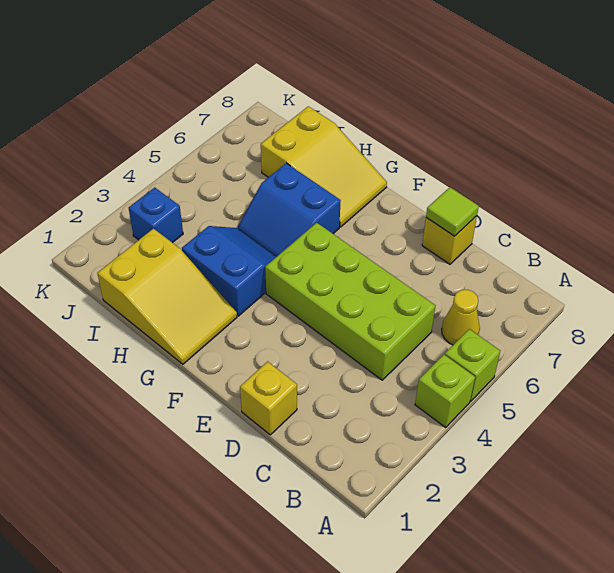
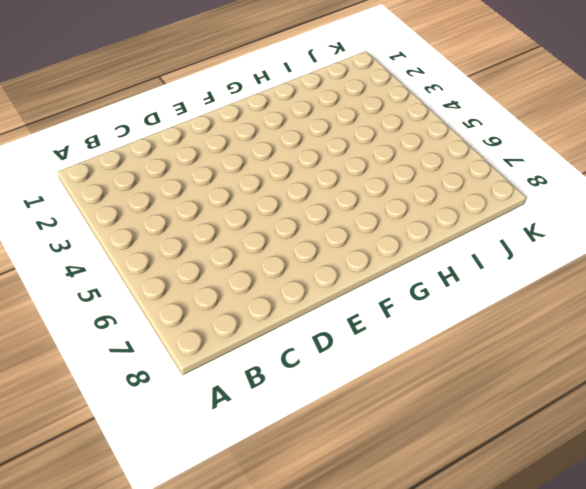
none -> lime brick A4 level 1
none -> lime brick A5 level 1
none -> yellow cone B6 level 1

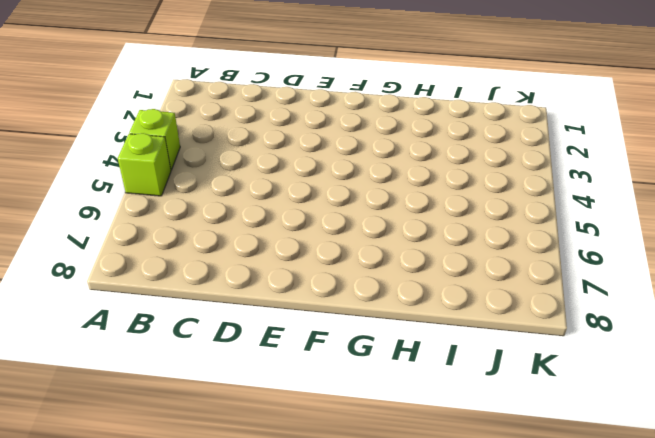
none -> yellow cone B6 level 1
none -> lime brick C4:F5 level 1
none -> yellow brick D1 level 1

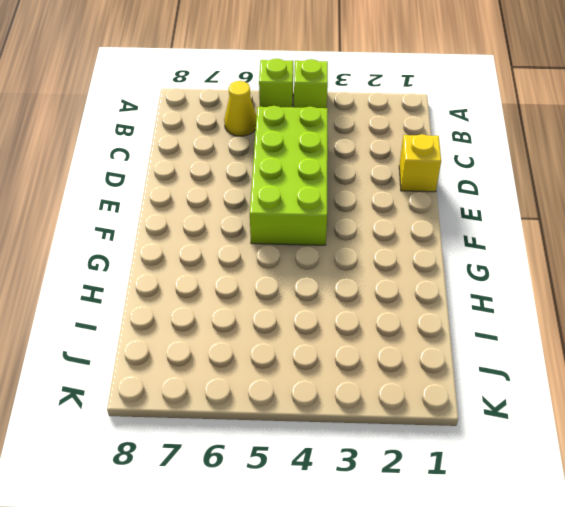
none -> yellow brick D8 level 1
none -> yellow slope G1:I2 level 1 top I
none -> blue slope G3:H4 level 1 top 3

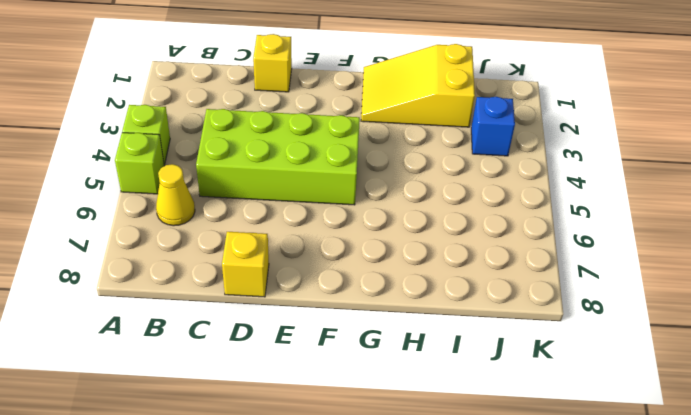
none -> blue slope G3:H4 level 1 top 3
none -> blue slope G5:H6 level 1 top 6
none -> yellow slope G7:I8 level 1 top I

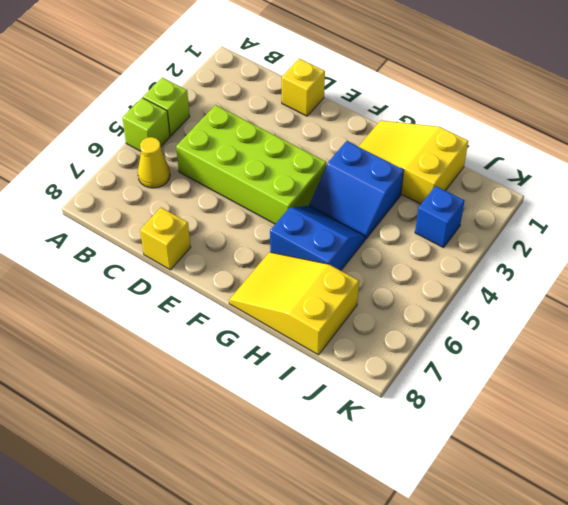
none -> lime tile D8 level 2

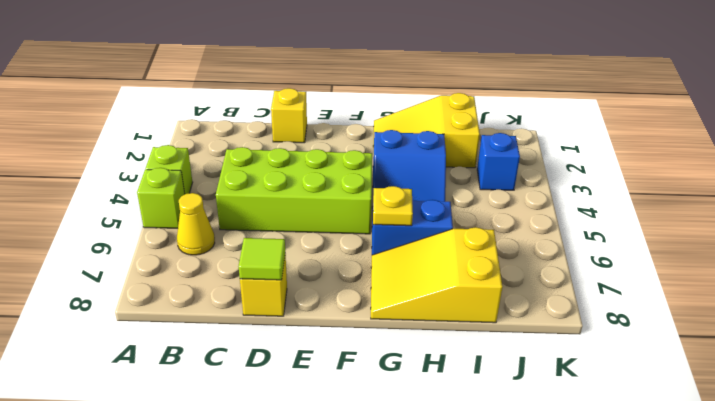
yellow plate G6 level 2 -> none

